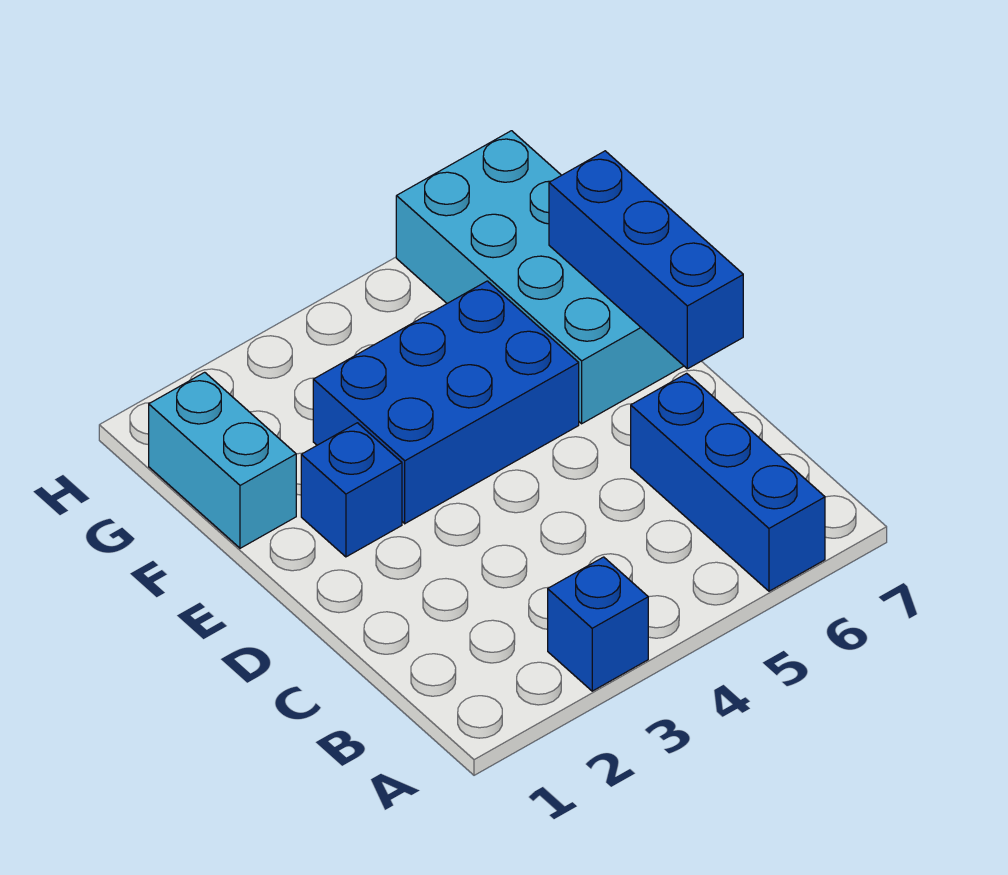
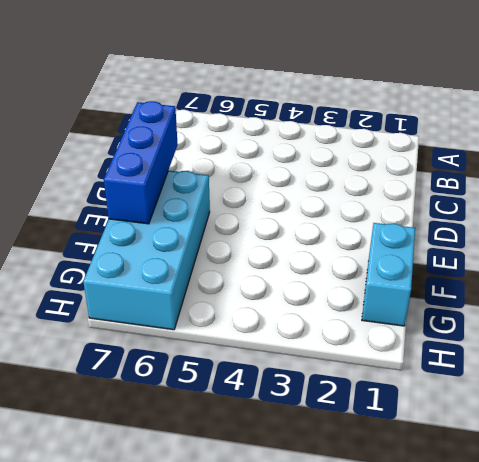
none -> blue brick A3 level 1
none -> blue brick A6:C6 level 1

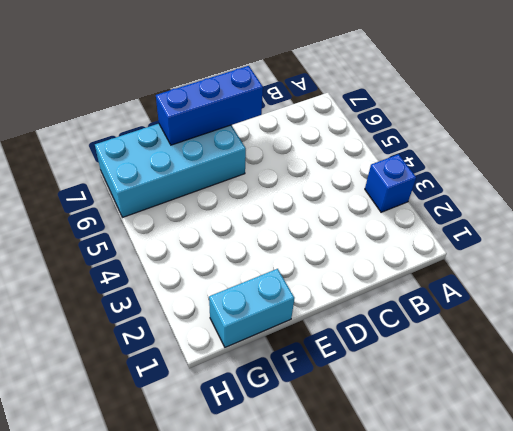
none -> blue brick A6:C6 level 1
none -> blue brick E2 level 1

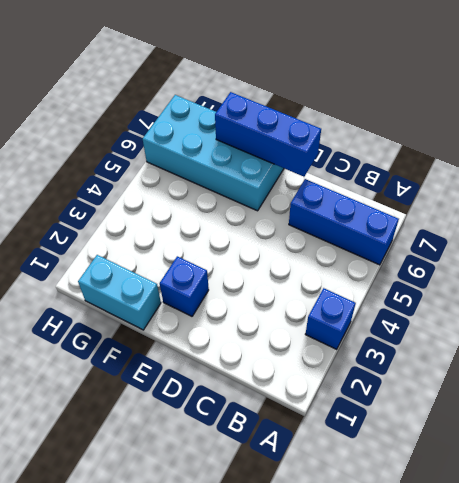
none -> blue brick E3:F5 level 1

